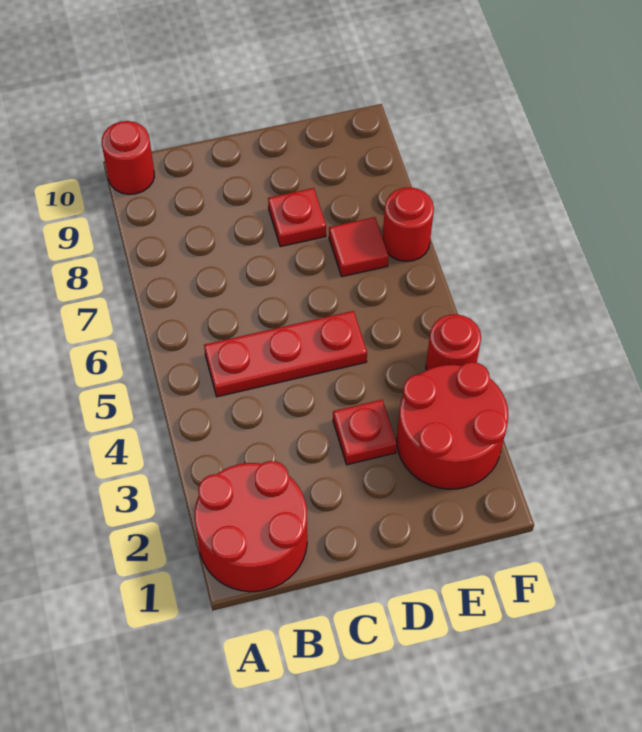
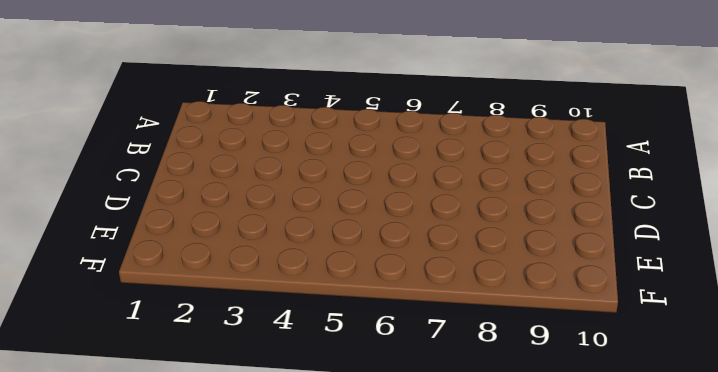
none -> red round brick A1:B2 level 1
none -> red round brick A10 level 1

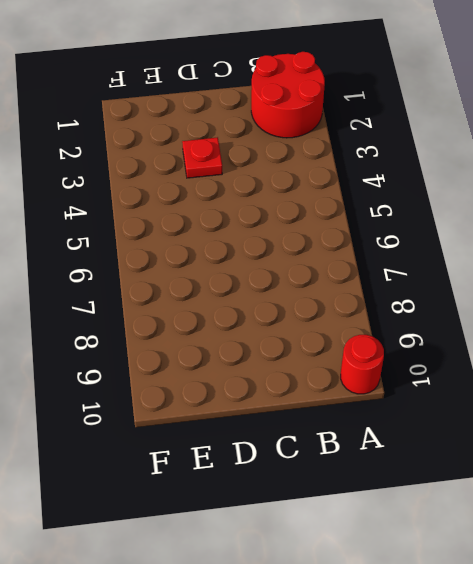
none -> red plate B5:D5 level 1
none -> red plate D8 level 1

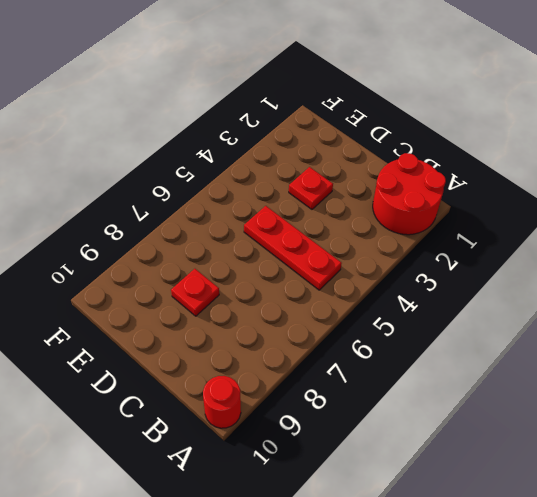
none -> red round brick E2:F3 level 1
none -> red tile E7 level 1

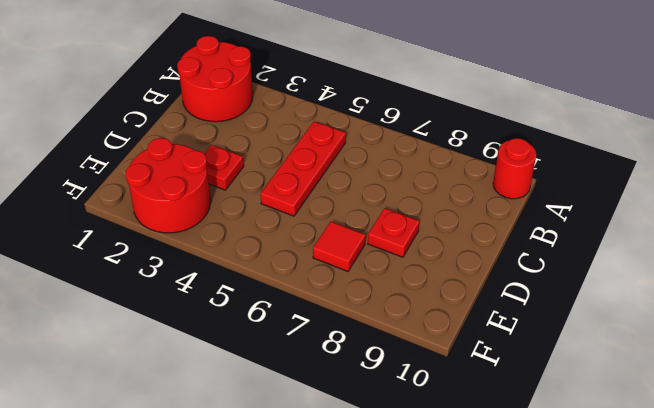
none -> red round brick F4 level 1
none -> red round brick F7 level 1

